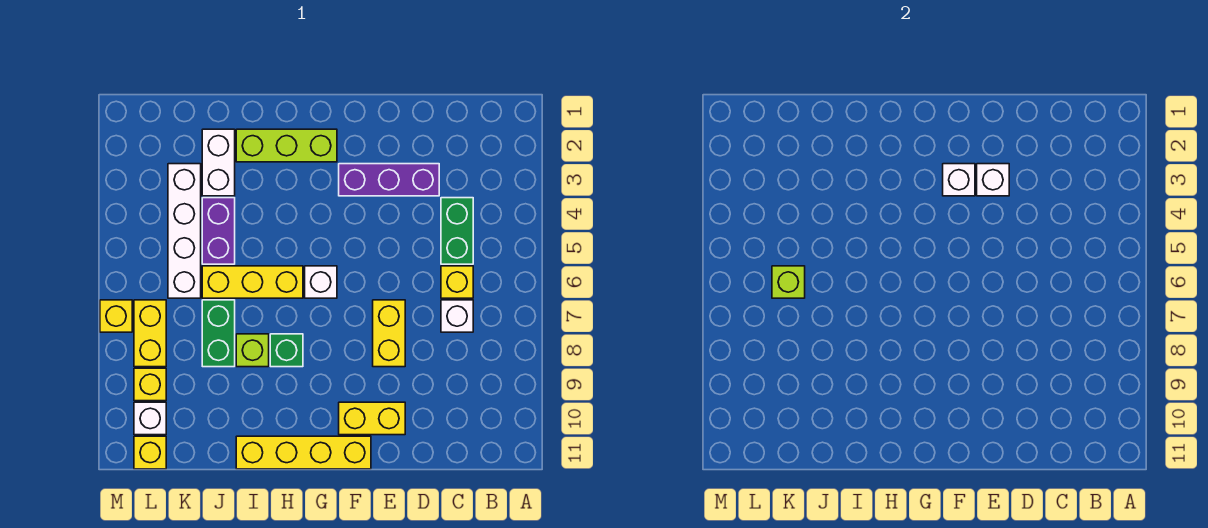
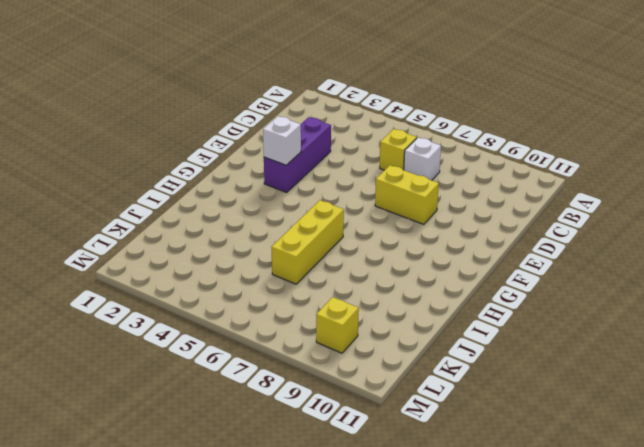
none -> green brick C4:C5 level 1
none -> yellow brick E10:F10 level 1
none -> yellow brick F11:I11 level 1

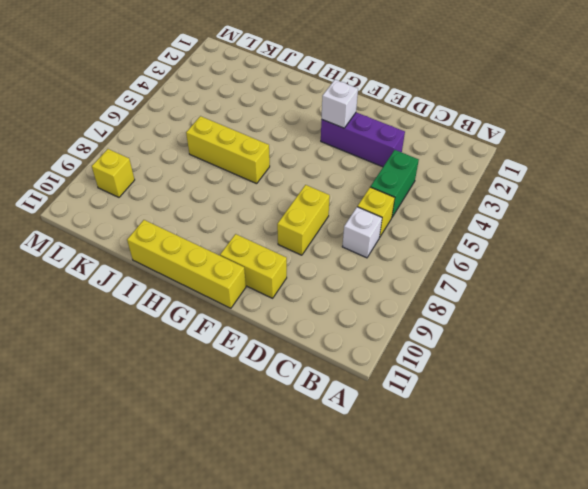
none -> lime brick G2:I2 level 1
none -> white brick G6 level 1
none -> green brick H8 level 1

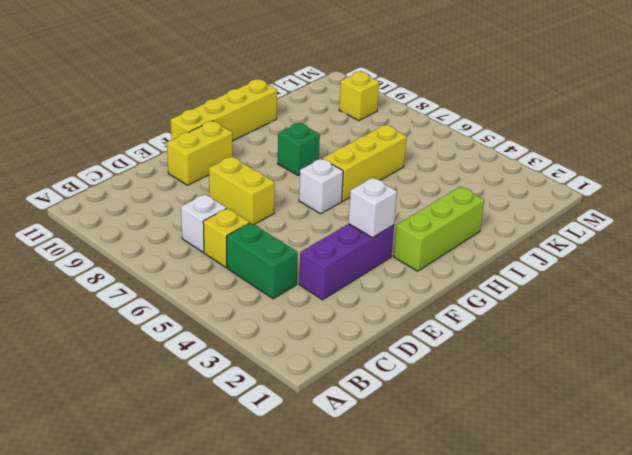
none -> lime brick I8 level 1
none -> white brick J2:J3 level 1
none -> purple brick J4:J5 level 1

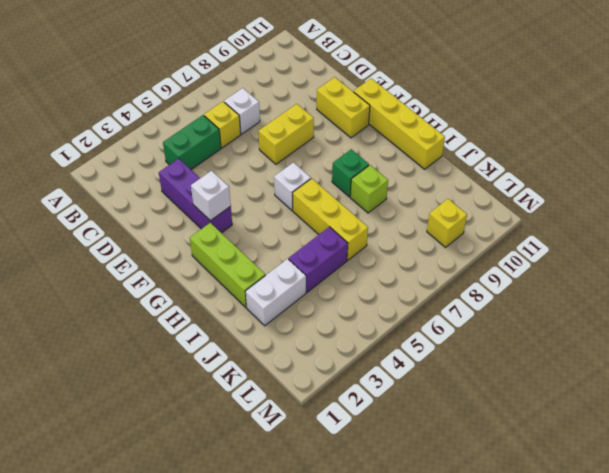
none -> green brick J7:J8 level 1
none -> white brick K3:K6 level 1
none -> yellow brick L7:L8 level 1

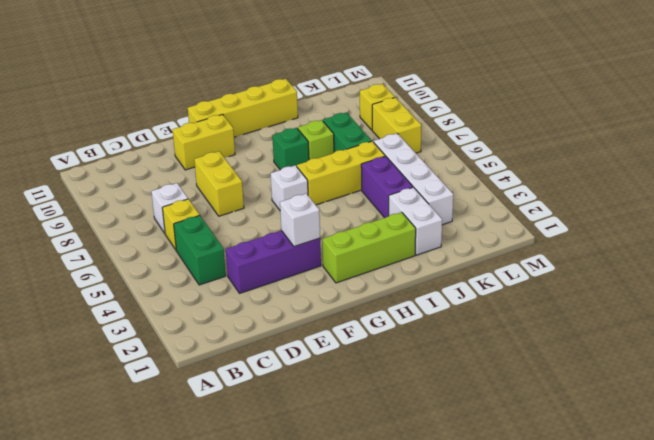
none -> white brick L10 level 1
none -> yellow brick L11 level 1
none -> yellow brick M7 level 1

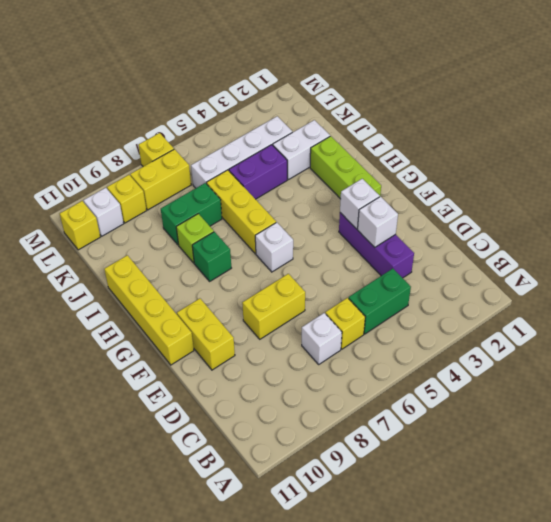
none -> lime brick K6 level 2

